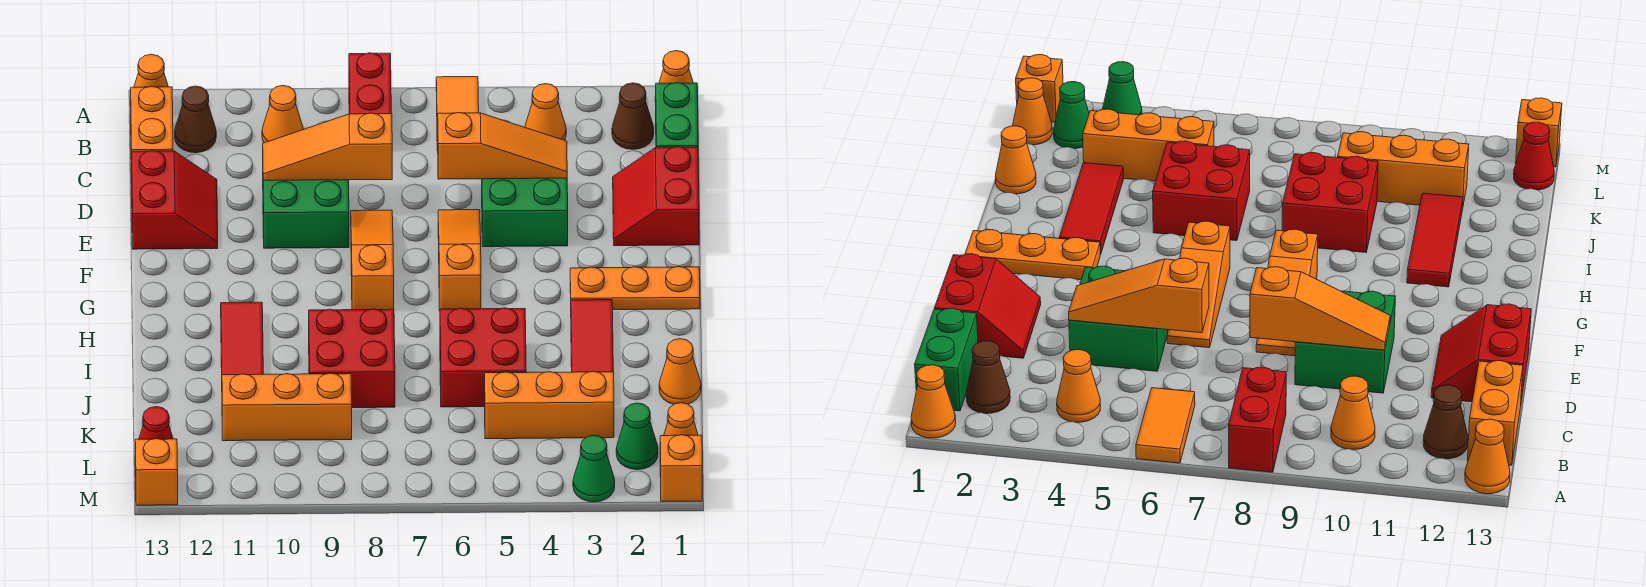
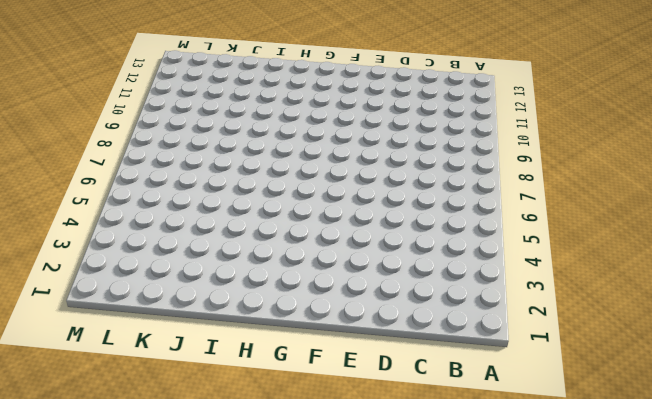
none -> orange cone A1 level 1
none -> orange tile A6:B6 level 1
none -> red brick A8:B8 level 1
none -> orange cone A13 level 1

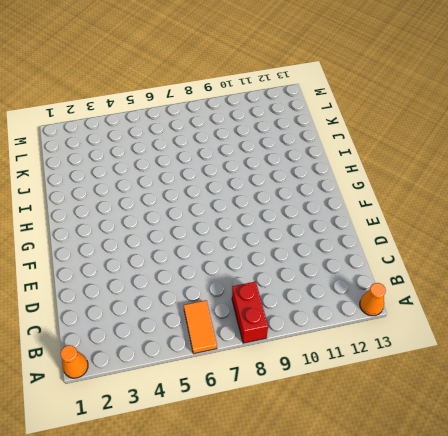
none -> green brick B1:C1 level 1
none -> brown cone B2 level 1
none -> orange cone B4 level 1
none -> orange cone B10 level 1

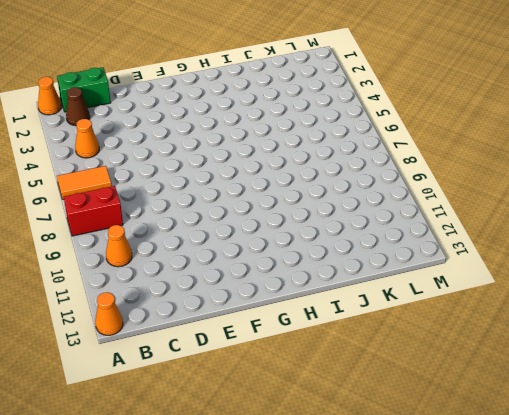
none -> brown cone B12 level 1
none -> orange brick B13:C13 level 1
none -> red slope D1:E2 level 1 top 1
none -> green brick D4:E5 level 1

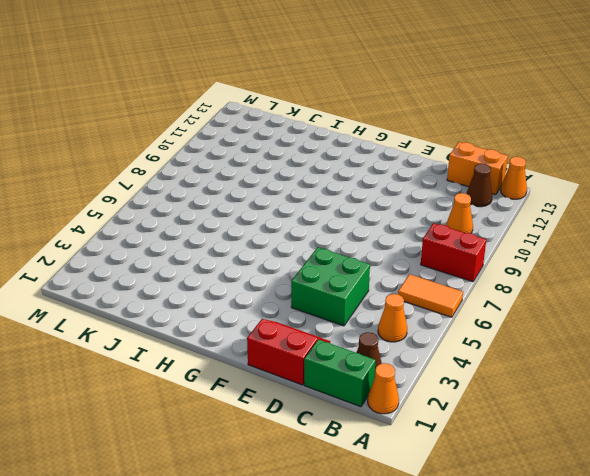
none -> green brick D9:E10 level 1
none -> red slope D12:E13 level 1 top 13
none -> orange slope E6:G6 level 1 top G
none -> orange slope E8:G8 level 1 top G

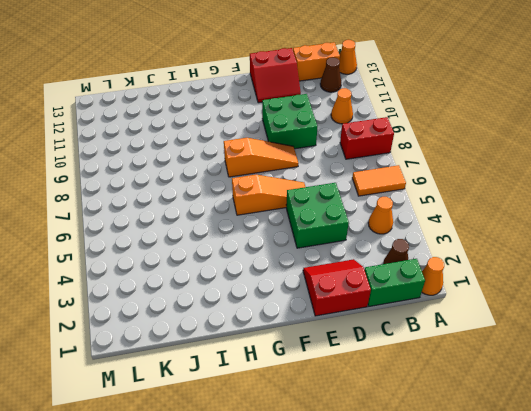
none -> orange plate G1:G3 level 1
none -> red tile H3:J3 level 1
none -> red tile H11:J11 level 1
none -> red brick I5:J6 level 1

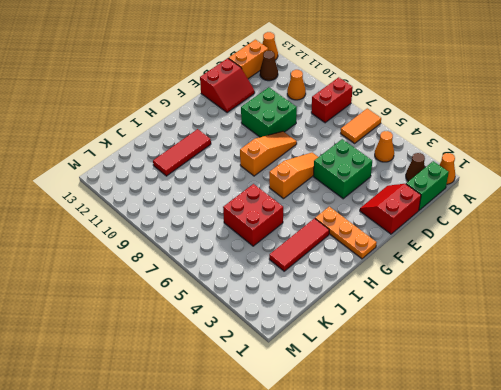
none -> red brick I8:J9 level 1
none -> orange cone J1 level 1
none -> orange brick K3:K5 level 1
none -> orange brick K9:K11 level 1

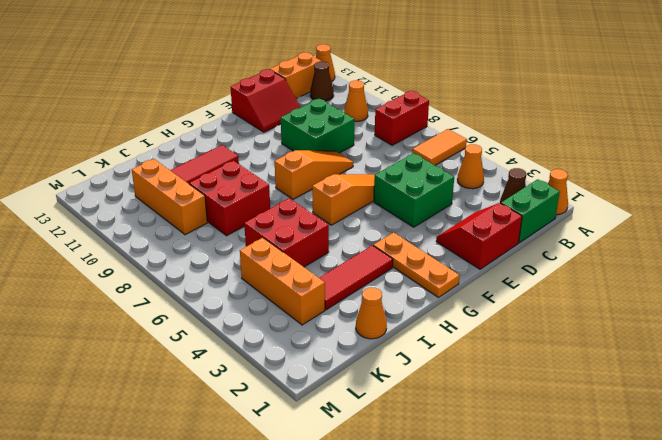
none -> orange cone L1 level 1
none -> green cone L2 level 1
none -> red cone L13 level 1
none -> orange brick M1 level 1

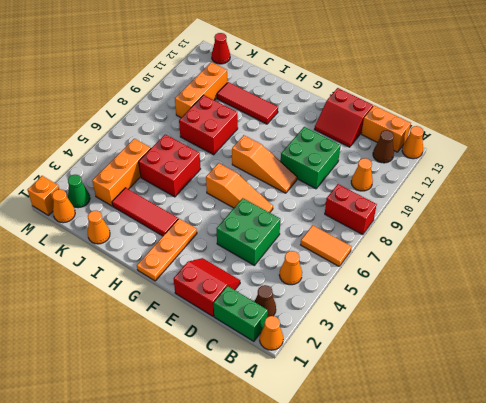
none -> green cone M3 level 1
none -> orange brick M13 level 1
none -> orange slope D4:D6 level 2 top 6
none -> orange slope D8:D10 level 2 top 8

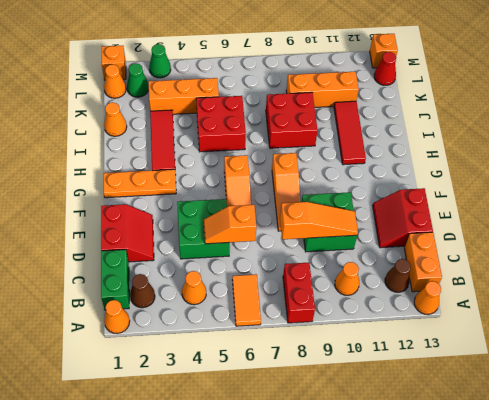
orange slope D5:D6 level 2 top 6 -> orange slope D4:D6 level 2 top 6

